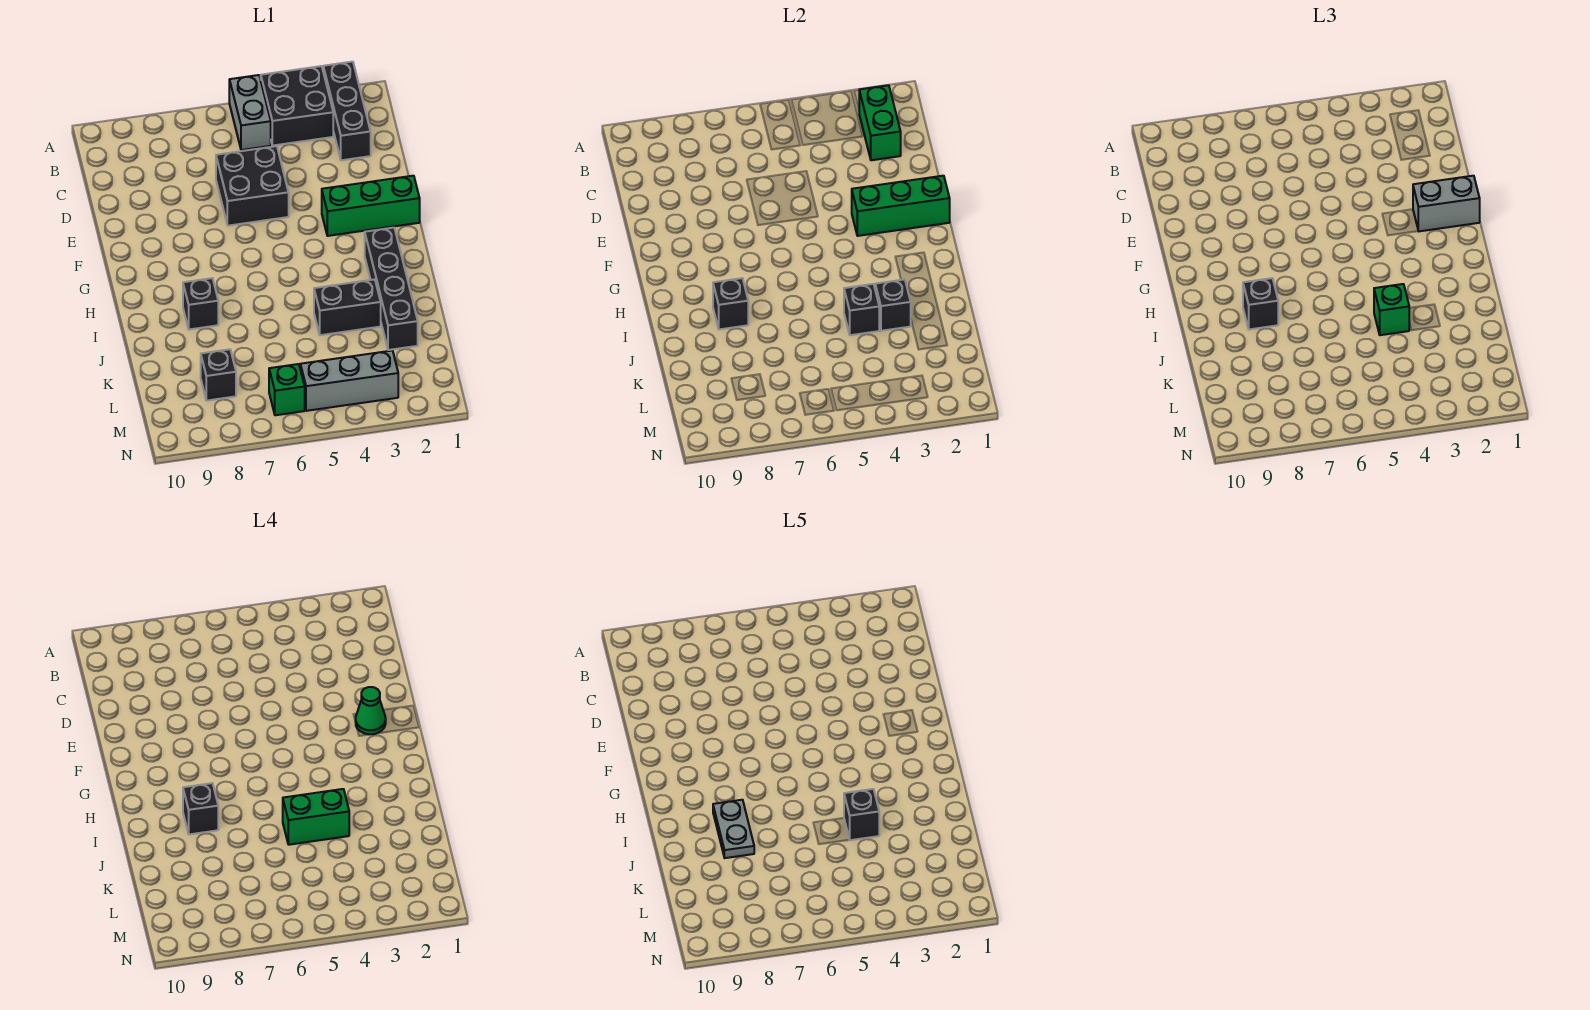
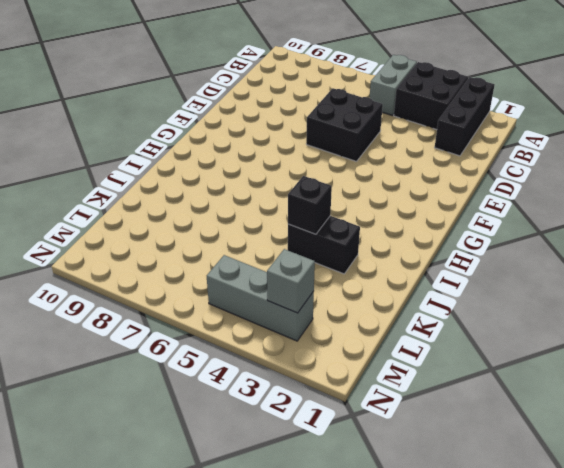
grey brick M3 level 2 -> none
none -> green brick F1:F3 level 1
none -> black brick H2:K2 level 1
none -> black brick I8 level 1

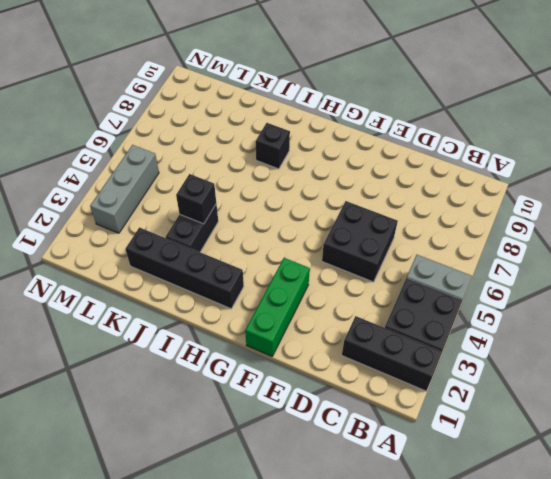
none -> black brick L8 level 1
none -> green brick M6 level 1
none -> green brick B2:C2 level 2

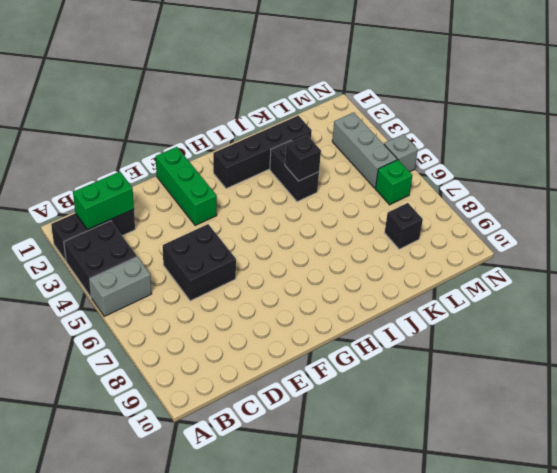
grey brick N5 level 1 -> none
none -> black brick I8 level 1
none -> green brick F1:F3 level 2
none -> black brick I8 level 2

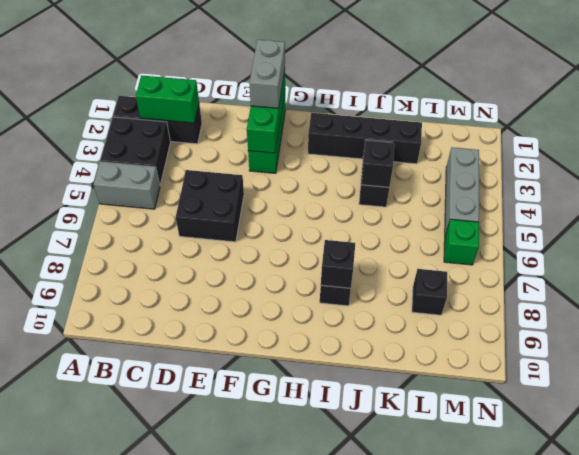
none -> black brick J3 level 2
none -> black brick I8 level 3
none -> green brick J4 level 3

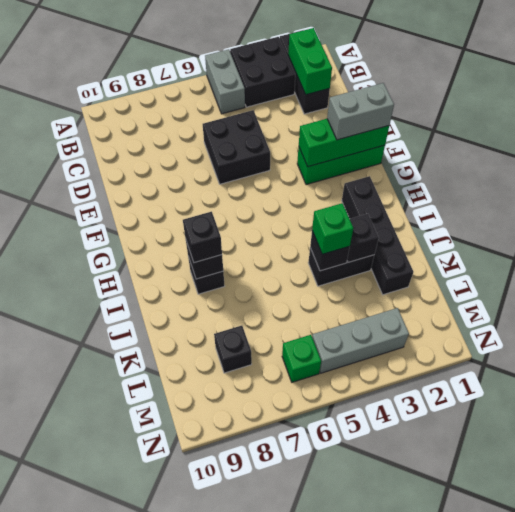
none -> green cone F2 level 4
none -> black brick I8 level 4
none -> green brick J4:J5 level 4

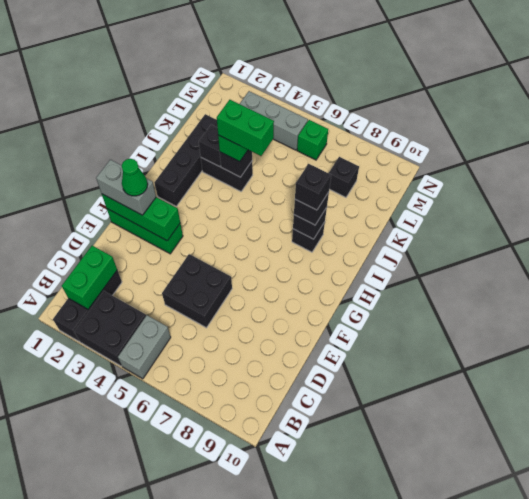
none -> grey plate I8:J8 level 5
none -> black brick J4 level 5

